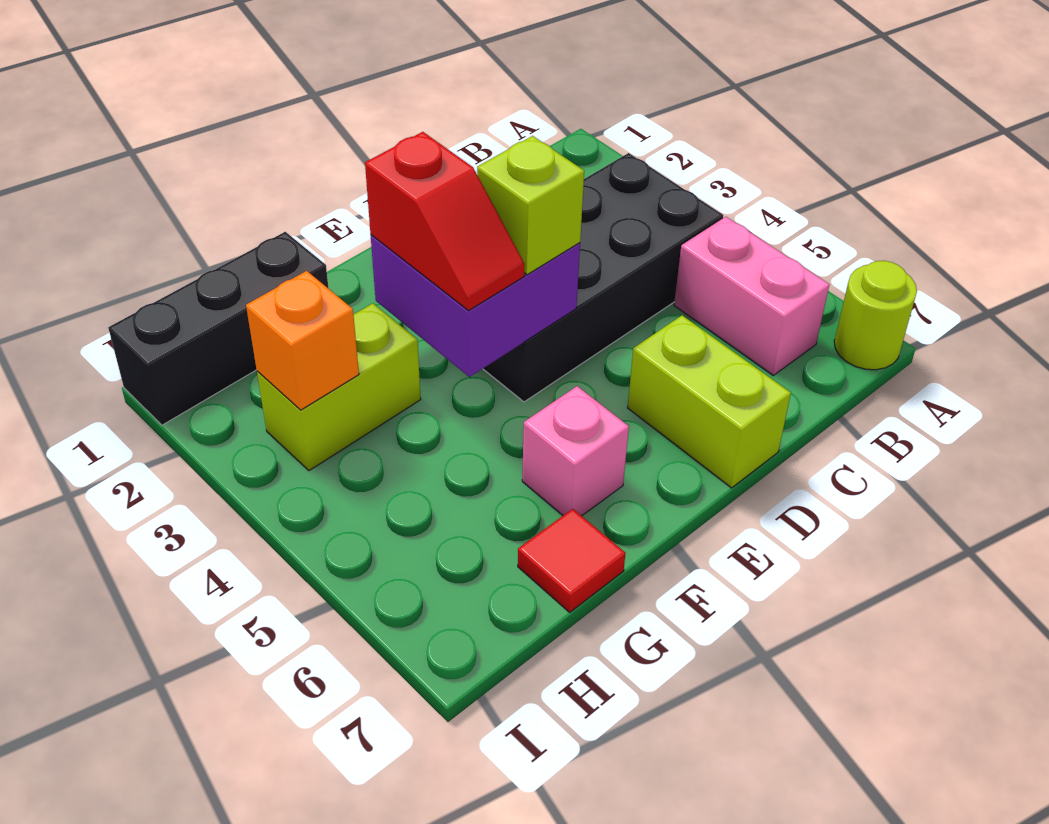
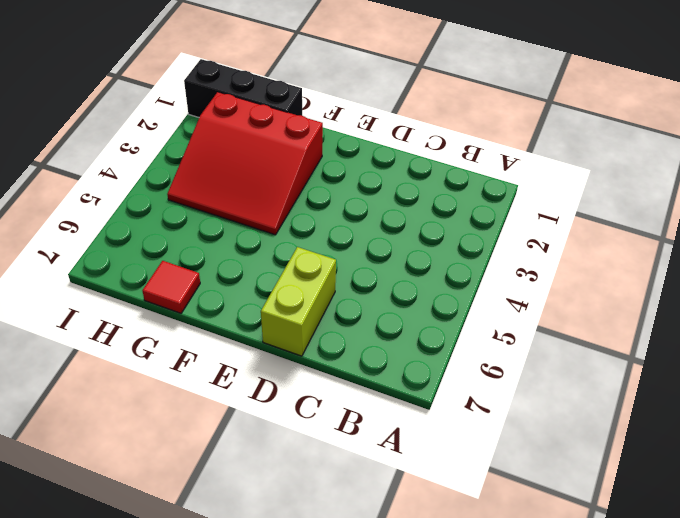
red slope F2:H4 level 1 top 2 -> lime brick G3:H3 level 1
none -> lime round brick A7 level 1
none -> black brick B3:E4 level 1
none -> pink brick B5:B6 level 1

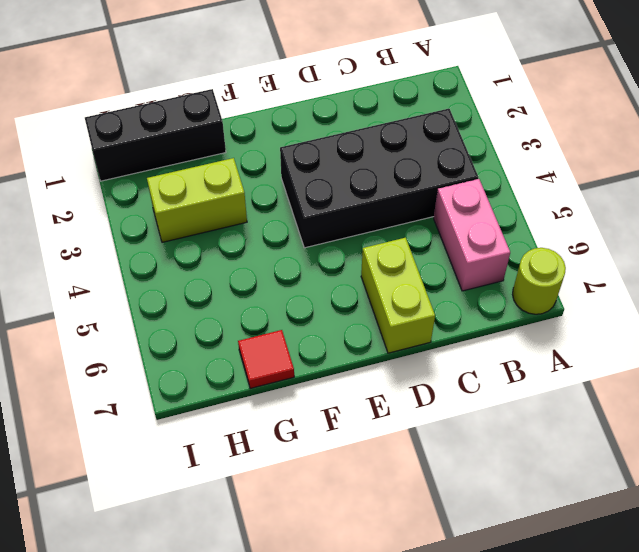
none -> pink brick F6 level 1
none -> purple brick E3:F4 level 2
none -> orange brick H3 level 2

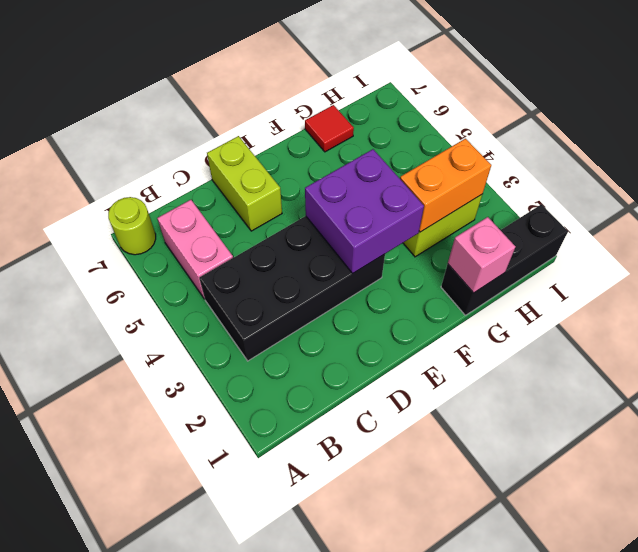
pink brick G1 level 2 -> pink brick F6 level 1
orange brick G3:H3 level 2 -> orange brick H3 level 2
none -> lime brick E4 level 3
none -> red slope F3:F4 level 3 top 3

